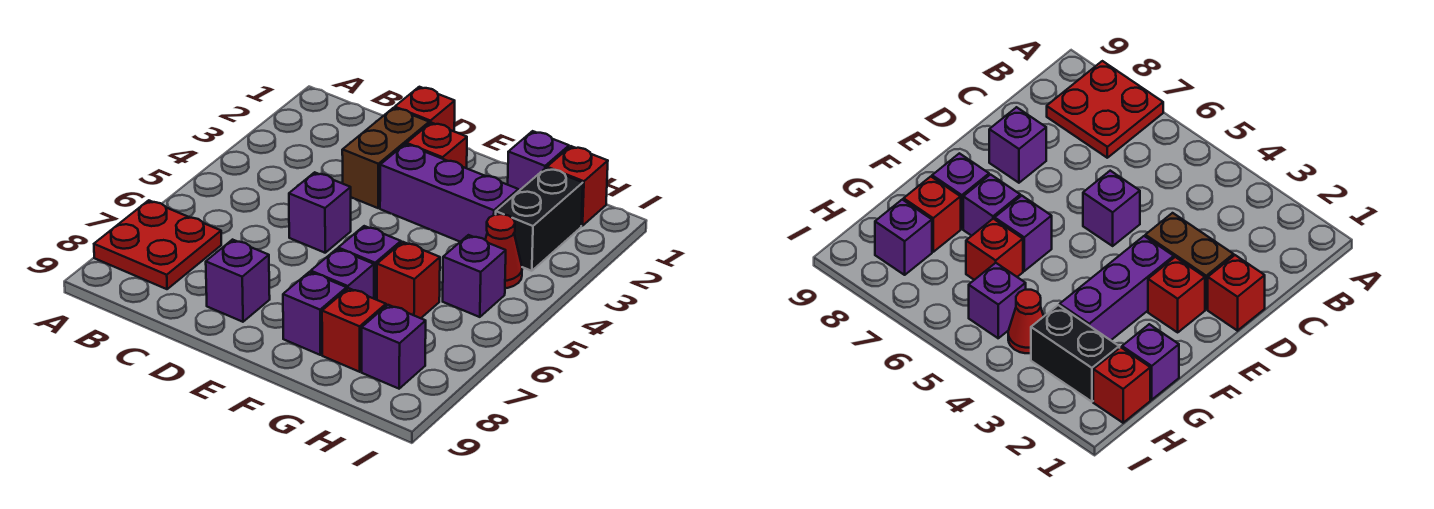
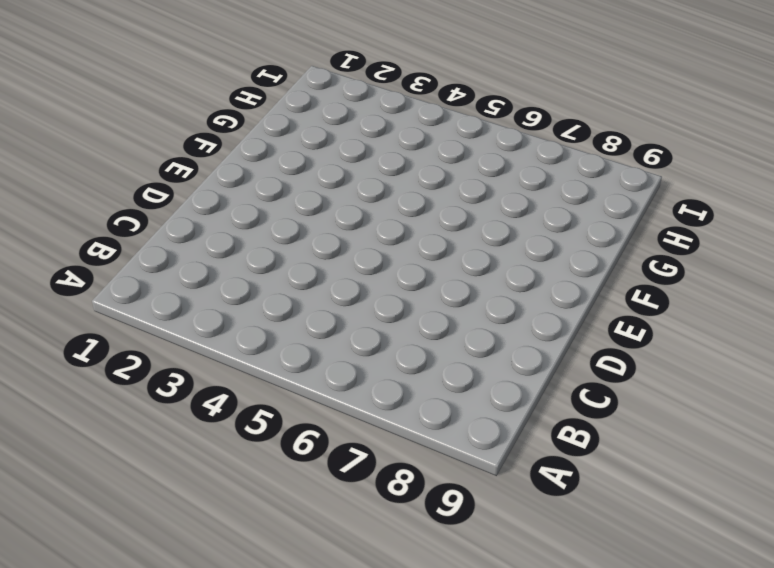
none -> red plate A7:B8 level 1
none -> red brick D1 level 1
none -> brown brick D2:D3 level 1

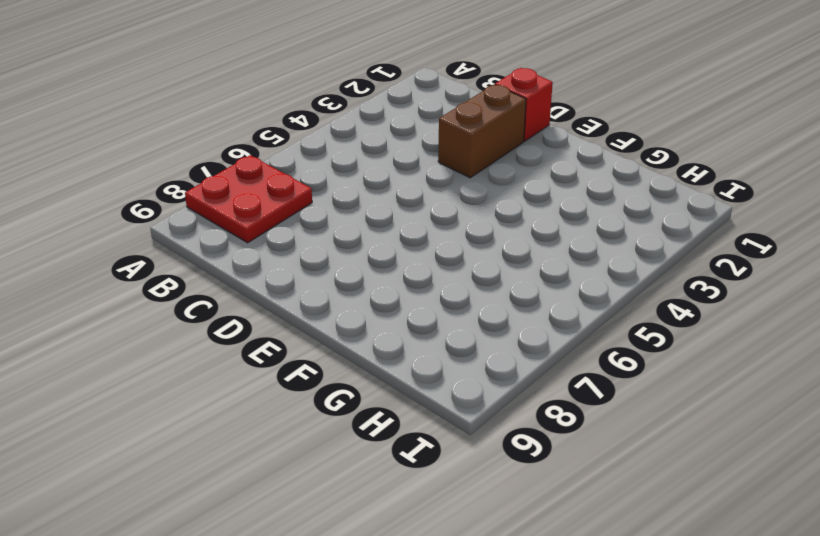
none -> purple brick D5 level 1
none -> purple brick D8 level 1
none -> red brick E2 level 1

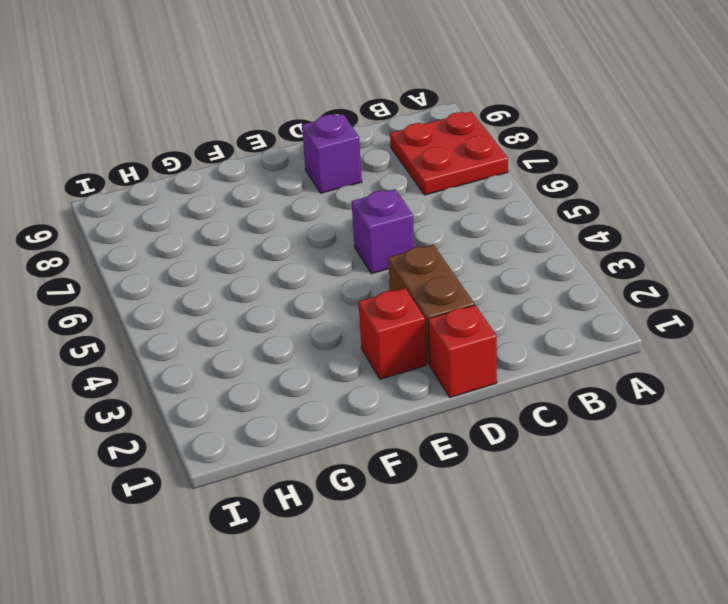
none -> purple brick E3:G3 level 1
none -> purple brick F6 level 1
none -> purple brick F7 level 1

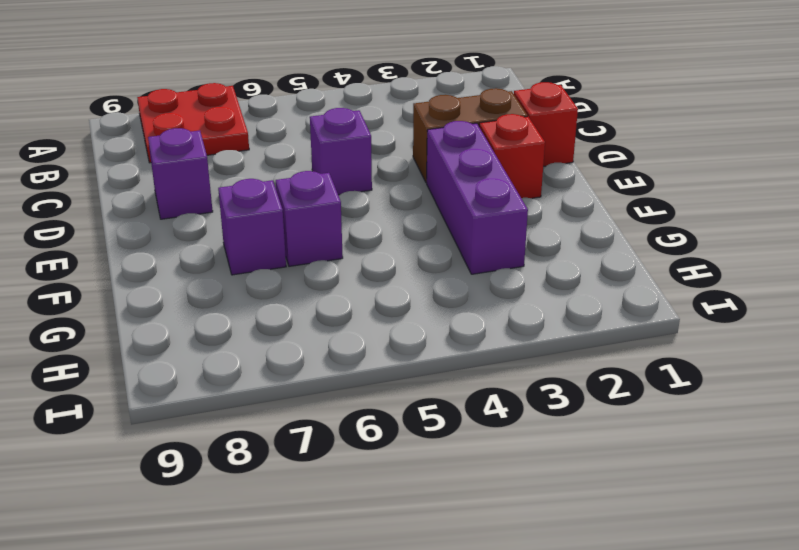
none -> purple brick F8 level 1
none -> purple brick G1 level 1
none -> red brick G6 level 1

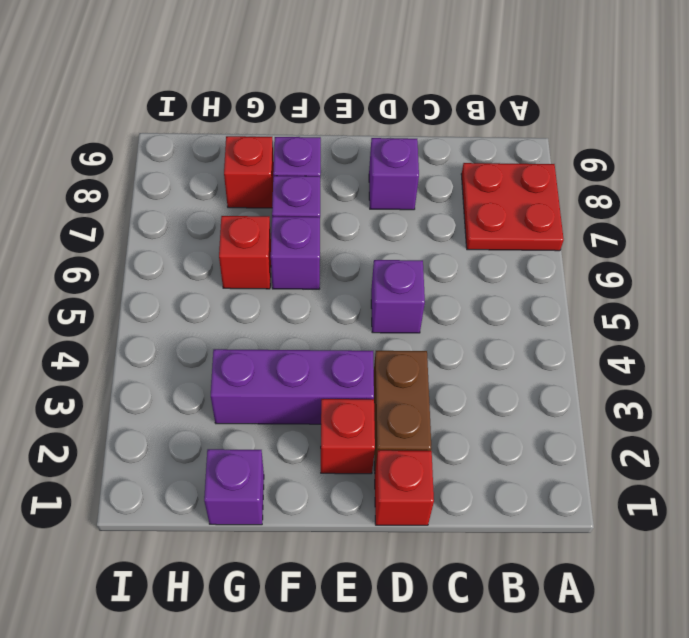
none -> red brick H1 level 1
none -> black brick H2:H3 level 1
none -> red cone H4 level 1

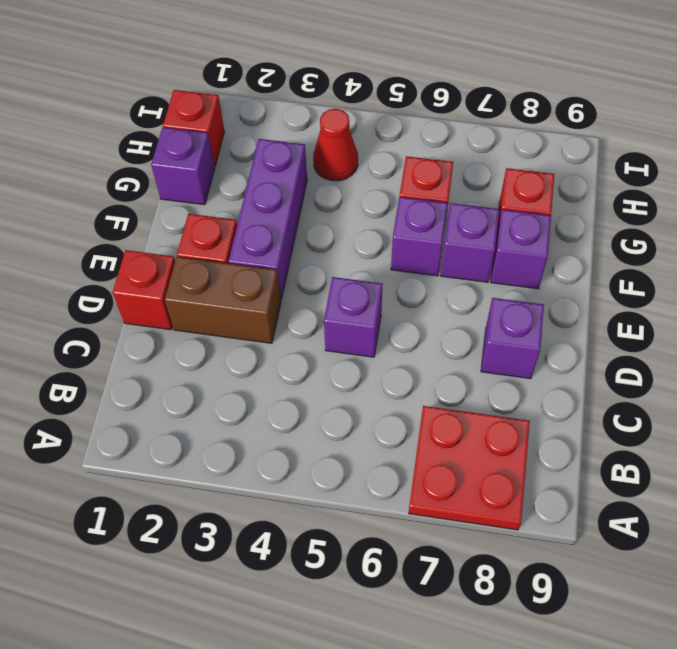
none -> black brick H2:H3 level 1
none -> purple brick H5 level 1
none -> purple brick H8 level 1

